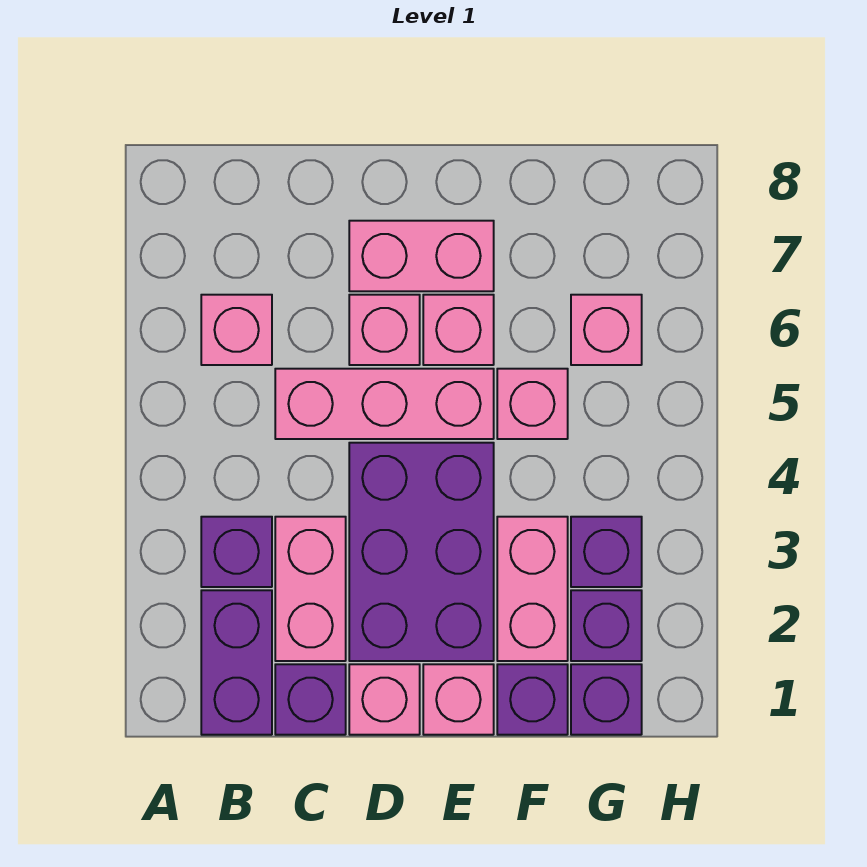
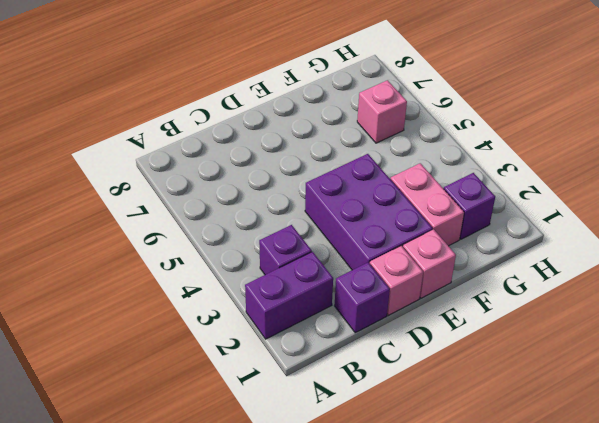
purple brick A2:B2 level 1 -> purple brick B1:B2 level 1
none -> pink brick B6 level 1
none -> pink brick C2:C3 level 1
none -> pink brick C5:E5 level 1

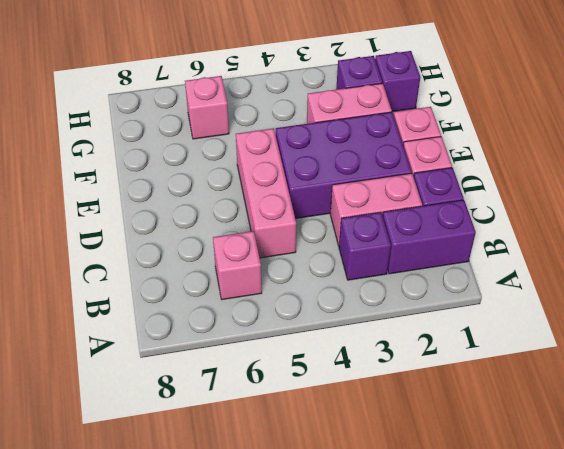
none -> pink brick D6 level 1
none -> pink brick D7:E7 level 1
none -> pink brick E6 level 1

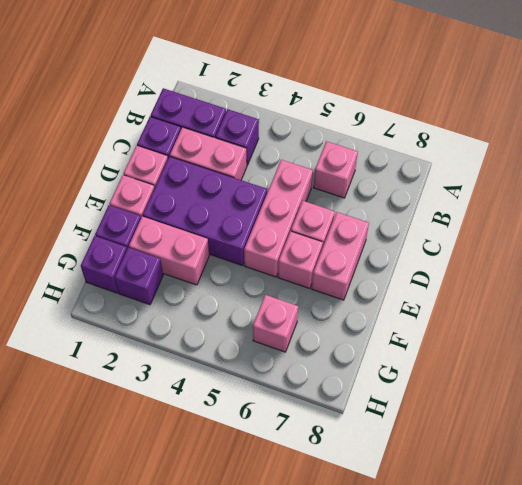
none -> pink brick F5 level 1
none -> purple brick G3 level 1

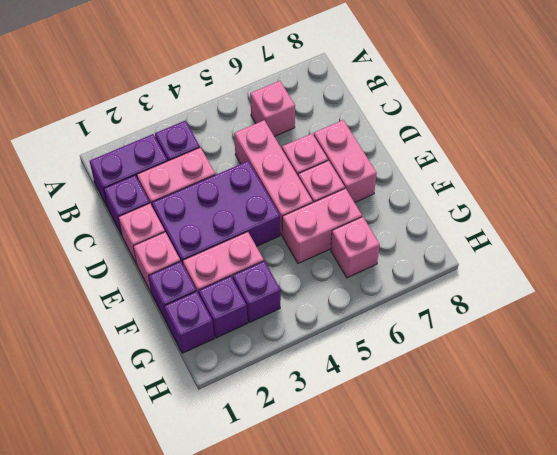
pink brick F5:F6 level 1 -> pink brick F5 level 1

